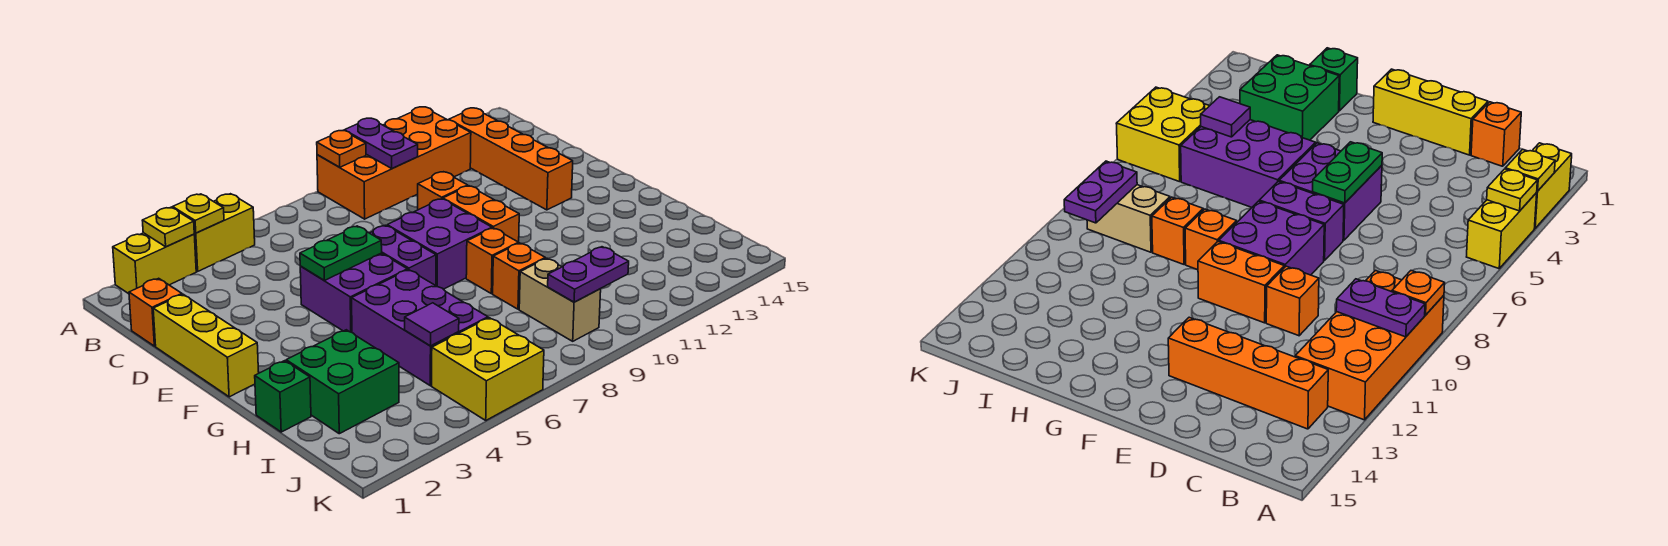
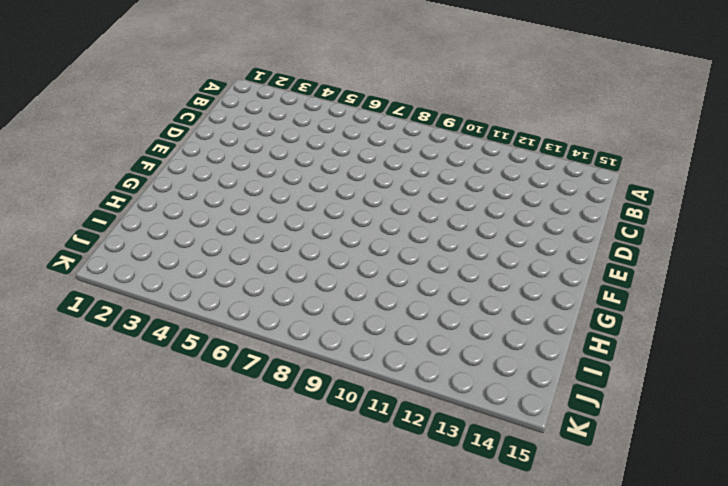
none -> yellow brick A2:A3 level 1
none -> yellow brick A4:A5 level 1
none -> orange brick A9:B12 level 1

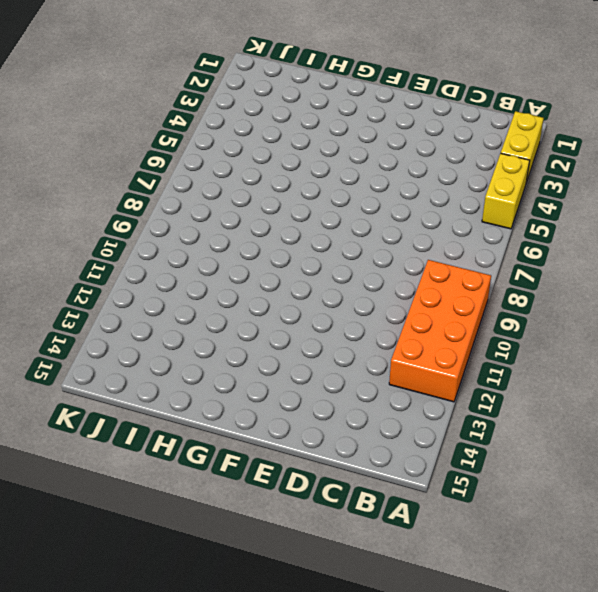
none -> orange brick B13:E13 level 1
none -> orange brick C1 level 1
none -> yellow brick D1:F1 level 1

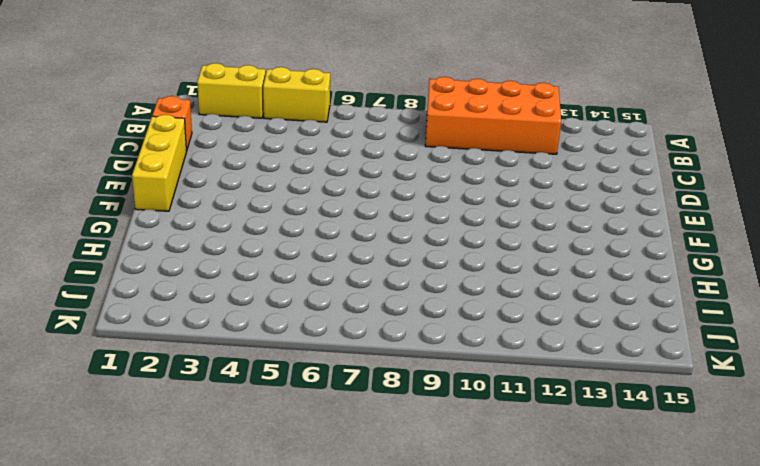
none -> orange brick B13:E13 level 1
none -> orange brick D10 level 1
none -> purple brick E5:F6 level 1

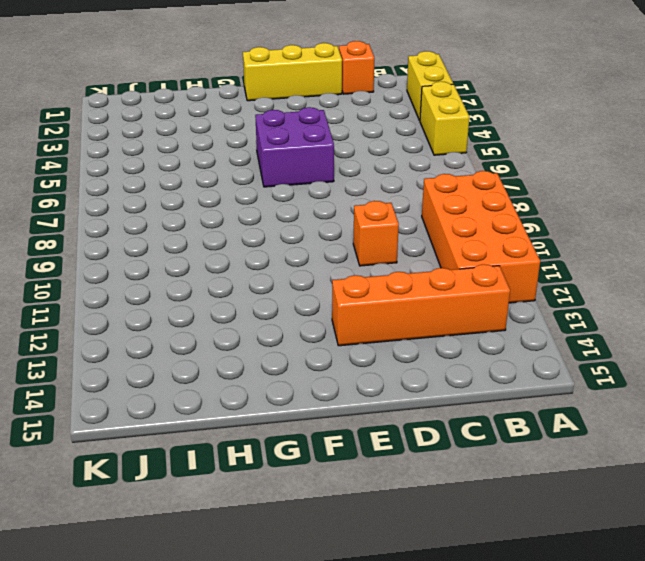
none -> purple brick E7:F7 level 1
none -> purple brick E8:F9 level 1
none -> orange brick E10:F10 level 1

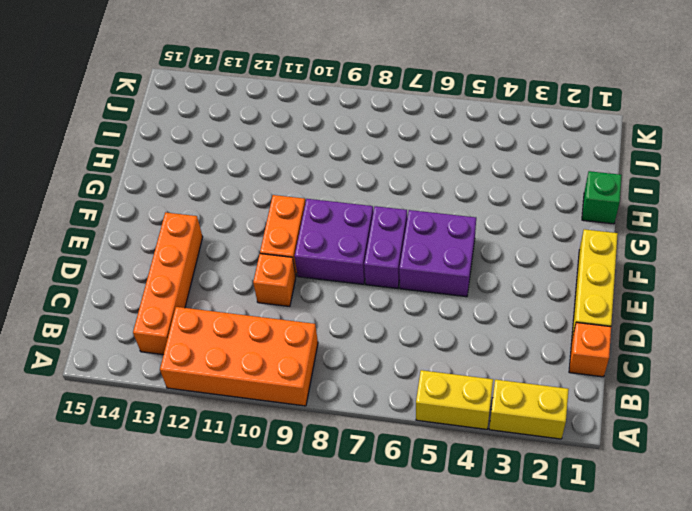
none -> purple brick G5:I6 level 1
none -> orange brick G9 level 1
none -> green brick H2:I3 level 1

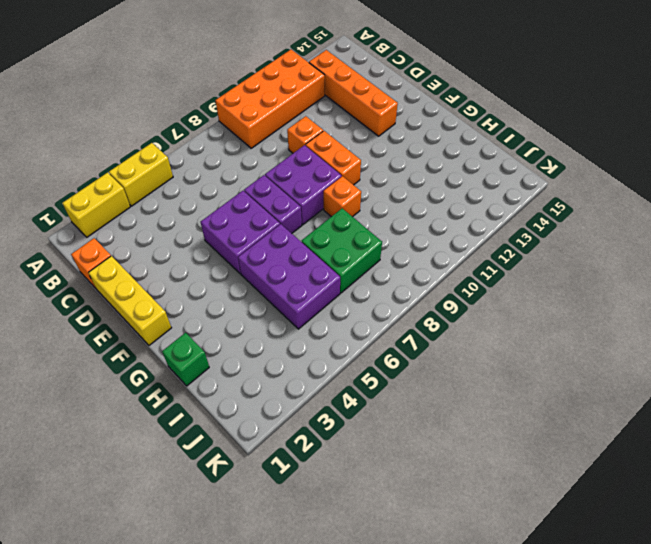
green brick H7:I8 level 1 -> green brick H2:I3 level 1
none -> orange brick H9 level 1
none -> tan brick I9:J9 level 1
none -> yellow brick J5:K6 level 1

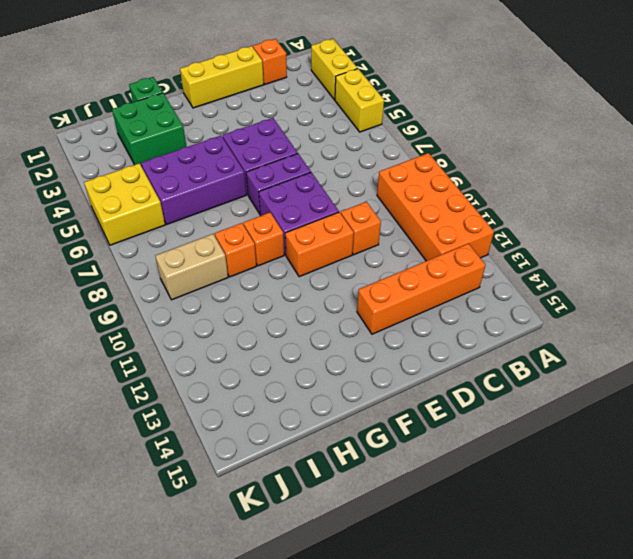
none -> yellow plate A3 level 2
none -> yellow plate A4 level 2
none -> orange plate A9 level 2

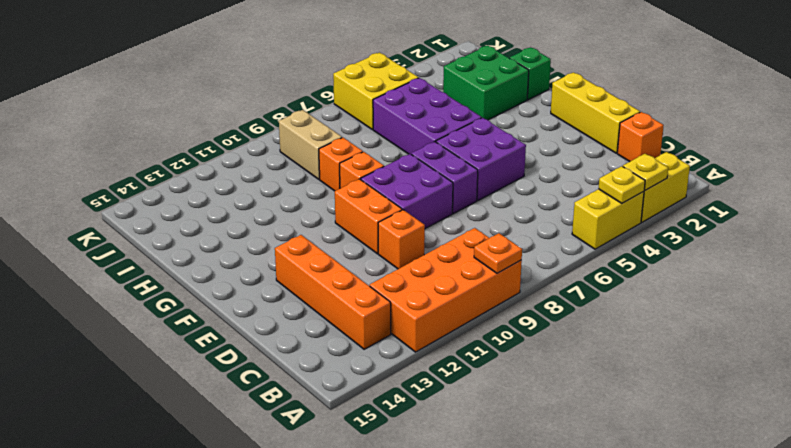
none -> purple plate A10:B10 level 2
none -> green plate E5:E6 level 2
none -> purple tile I5 level 2

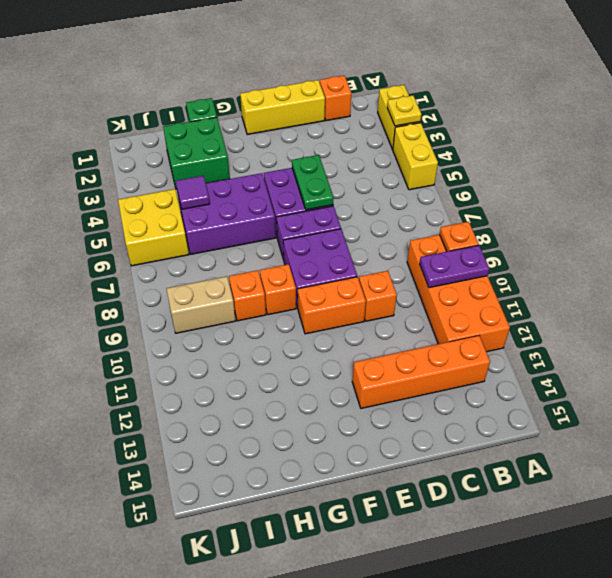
none -> yellow plate A4 level 2
none -> purple plate J9:J10 level 2

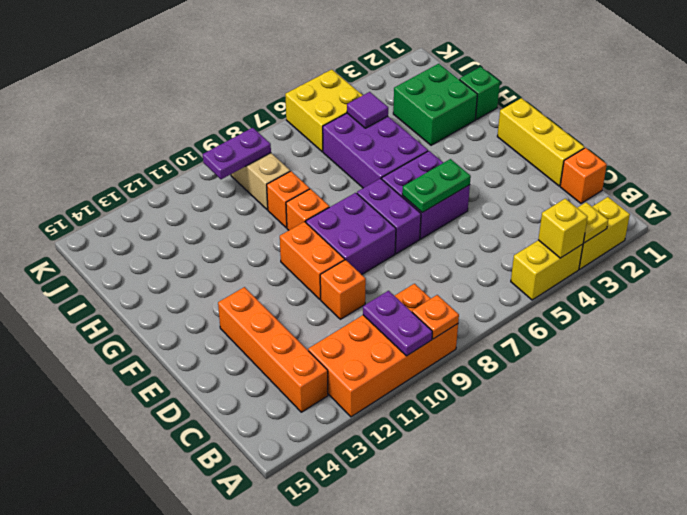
yellow brick A4 level 2 -> yellow plate A4 level 2

